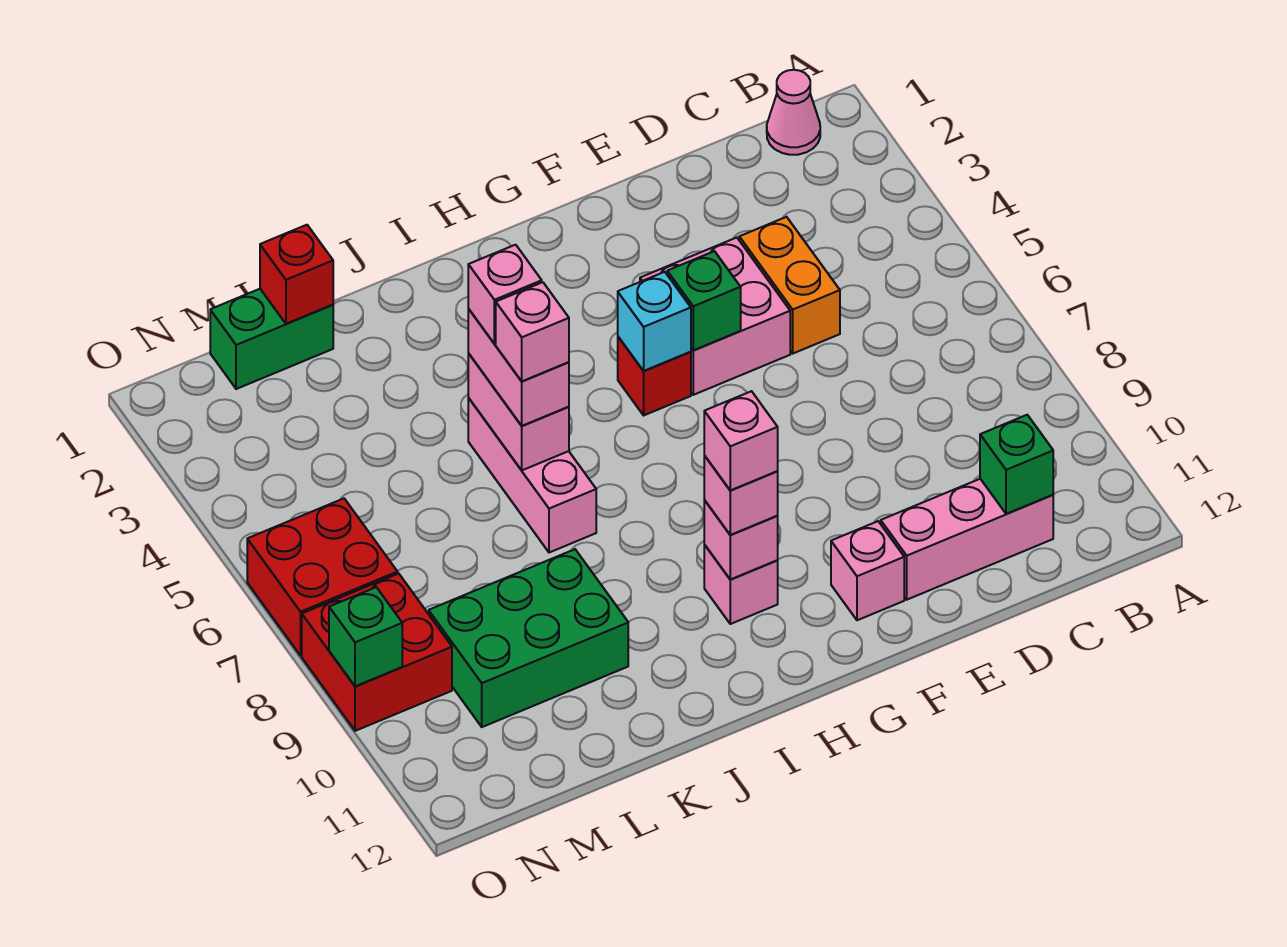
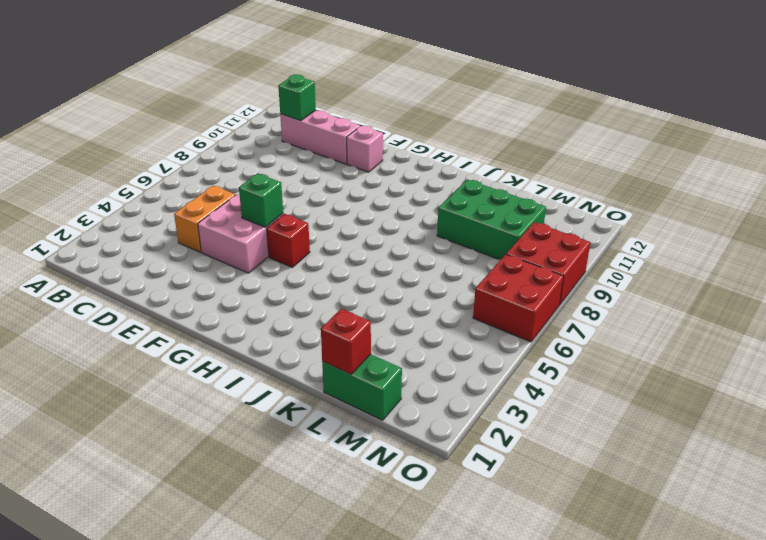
none -> pink cone B1 level 1
none -> pink brick H10 level 1
none -> pink brick J5:J7 level 1

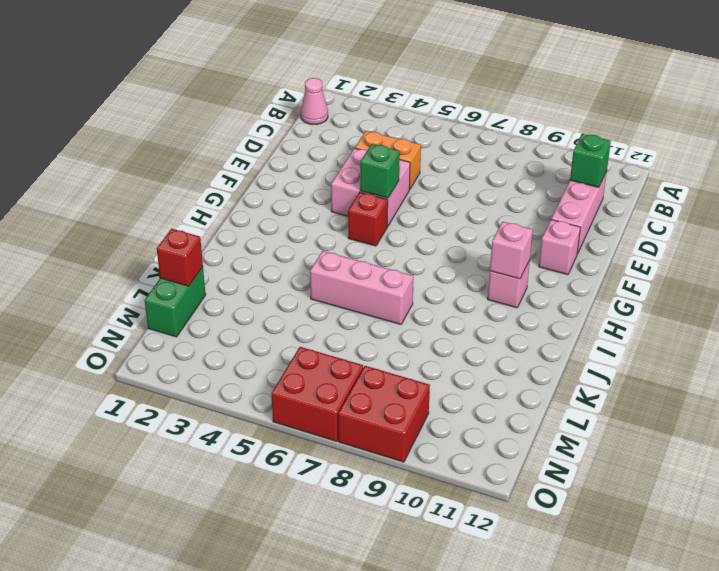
none -> green brick K9:M10 level 1
none -> cyan brick G5 level 2
none -> pink brick J5:J6 level 2

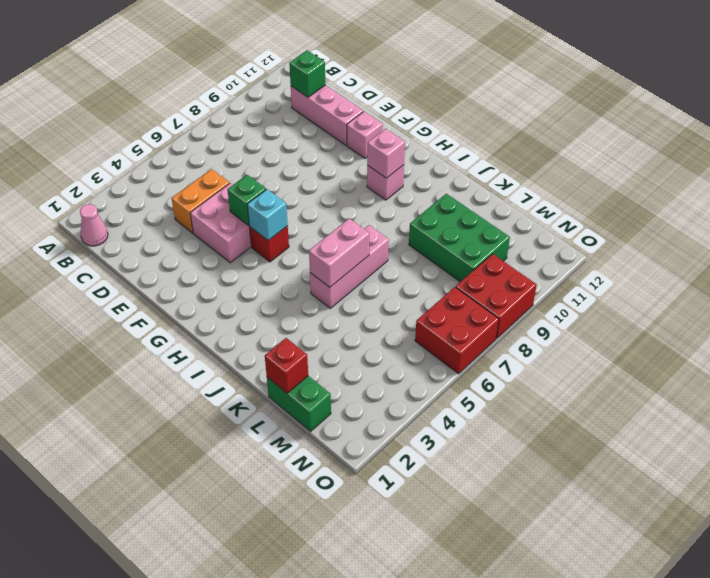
none -> green brick O9 level 2
none -> pink brick H10 level 3
none -> pink brick J5:J6 level 3

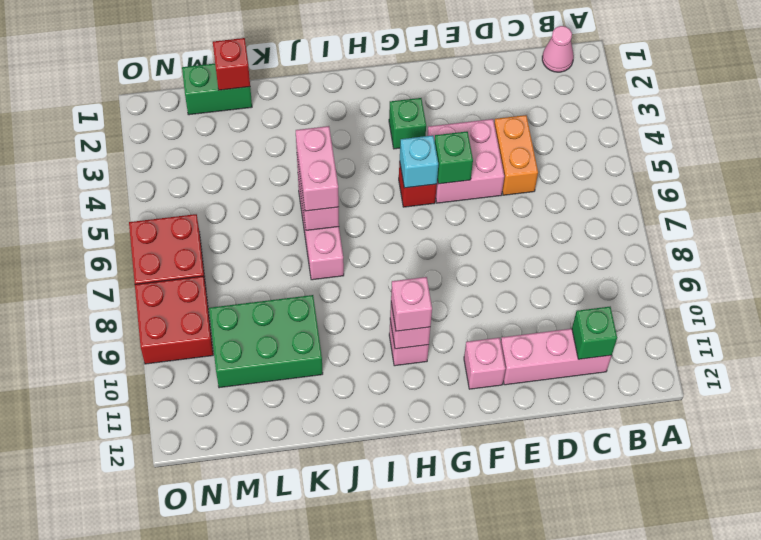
green brick G3 level 1 -> green brick O9 level 2
none -> pink brick H10 level 4
none -> pink brick J5 level 4
none -> pink brick J6 level 4

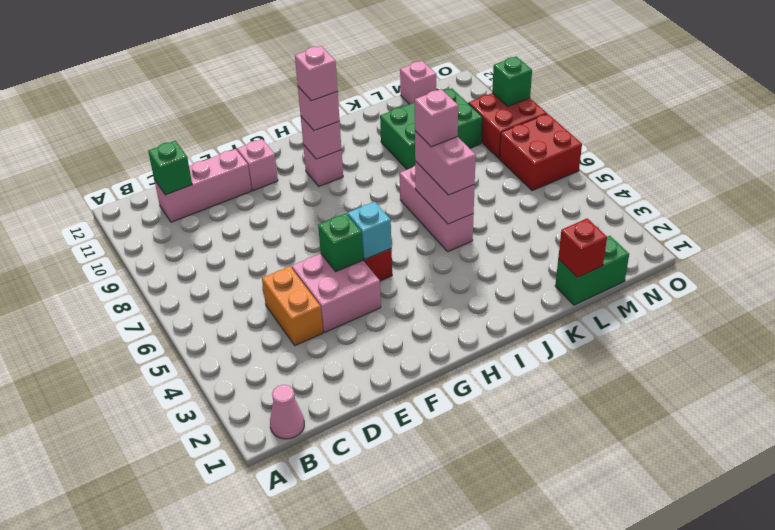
pink brick M12 level 1 -> pink brick J5 level 4

